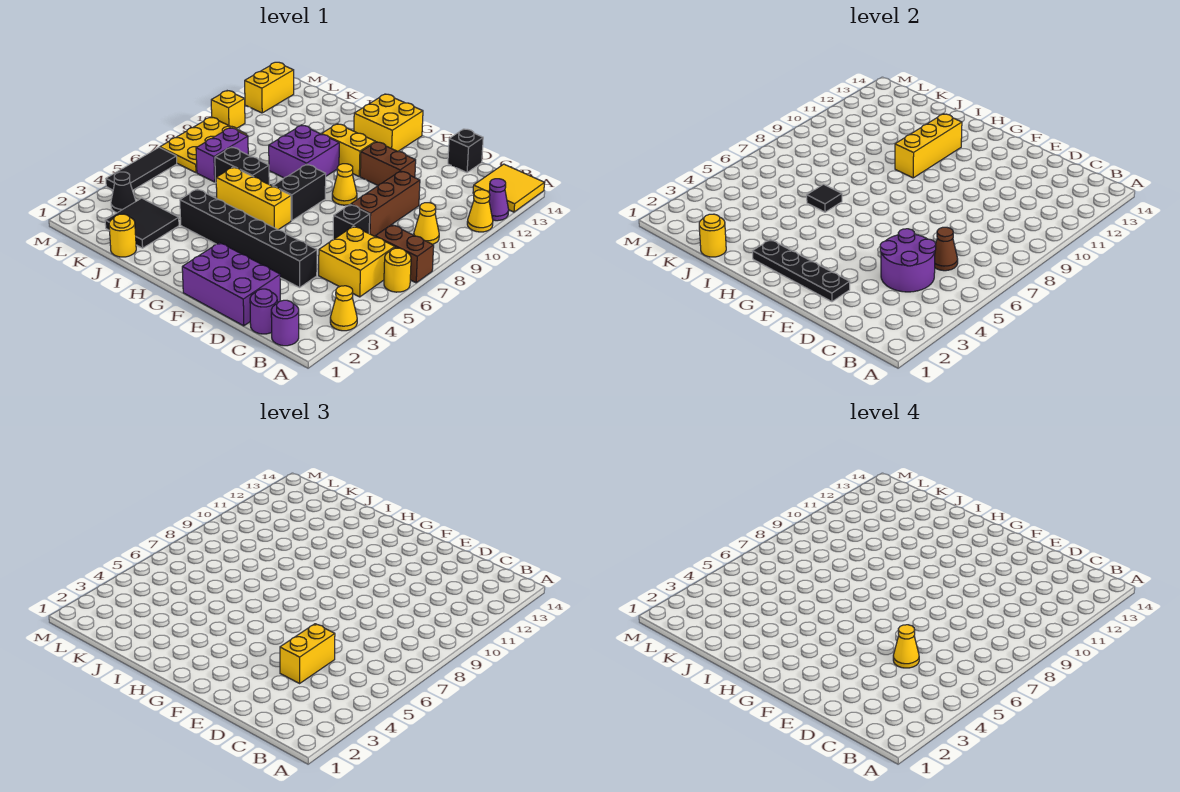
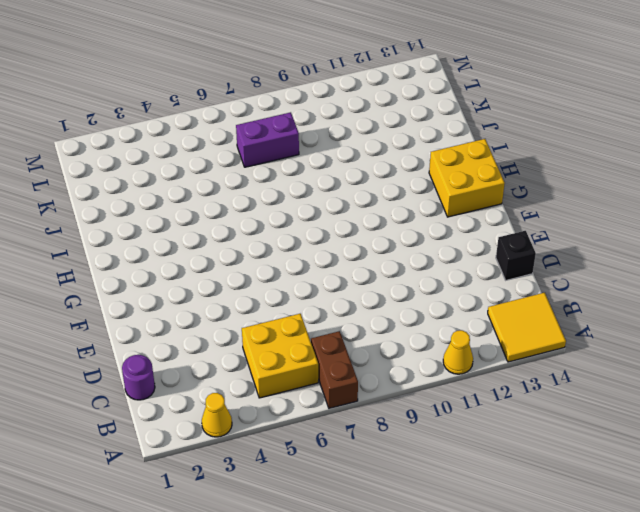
none -> yellow round brick A6 level 1
none -> purple cone A12 level 1
none -> purple round brick B1 level 1
none -> yellow cone B9 level 1

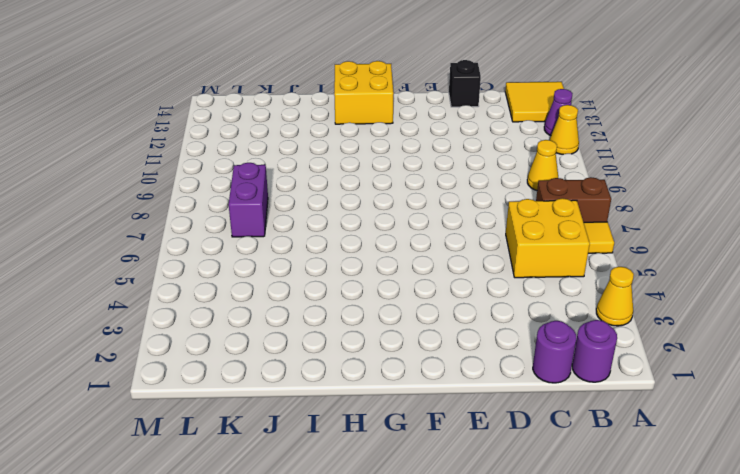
yellow tile A6 level 1 -> yellow round brick A6 level 1
none -> purple brick D1:F2 level 1
none -> black brick D4:I4 level 1
none -> black brick D7 level 1
none -> brown brick D8:D10 level 1

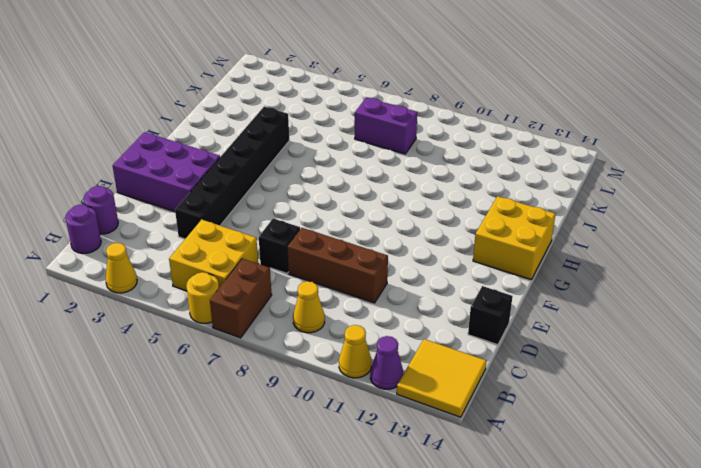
purple brick E1:F3 level 1 -> purple brick D1:F2 level 1
none -> brown brick E11:F11 level 1
none -> yellow cone F9 level 1
none -> yellow brick G6:I6 level 1
none -> black brick G7:G8 level 1

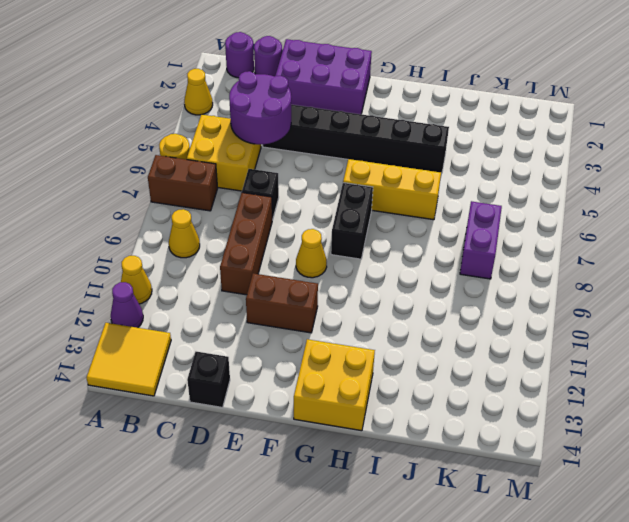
none -> yellow brick G11:H11 level 1
none -> purple brick H9:I10 level 1
none -> black brick I7:J7 level 1
none -> yellow round brick J1 level 1

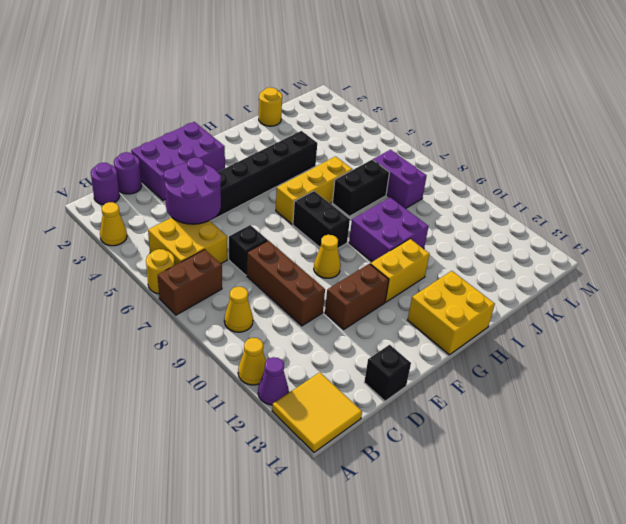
none -> black tile J2:K3 level 1
none -> black cone L3 level 1
none -> yellow plate L7:M9 level 1
none -> black tile M4:M6 level 1

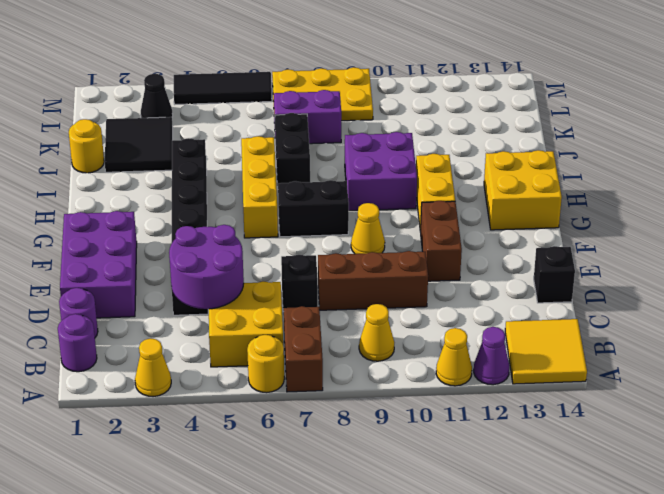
none -> yellow brick M10 level 1
none -> yellow brick M12:M13 level 1
none -> brown cone C6 level 2
none -> black plate E2:H2 level 2

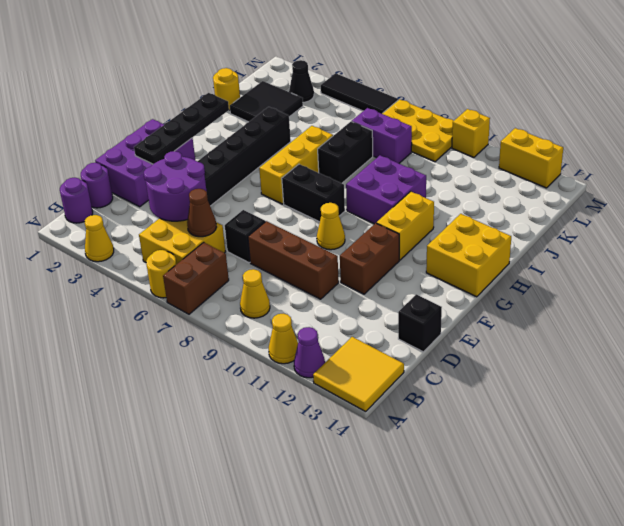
none -> yellow brick H10:H12 level 2
none -> black tile I6 level 2
none -> yellow round brick J1 level 2
none -> yellow brick D4:D5 level 3

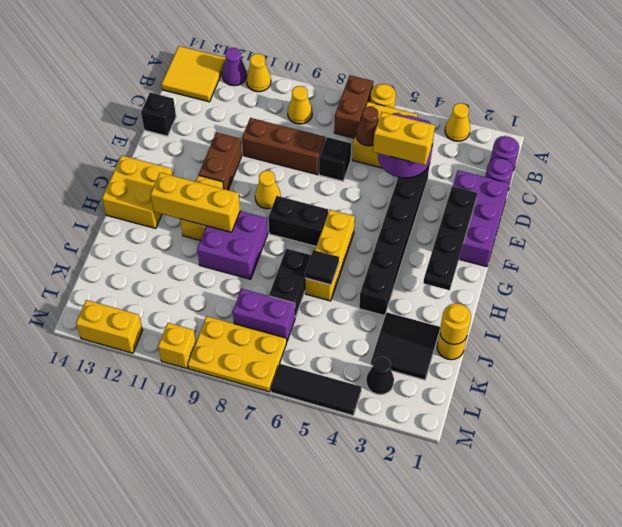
none -> yellow cone D5 level 4

